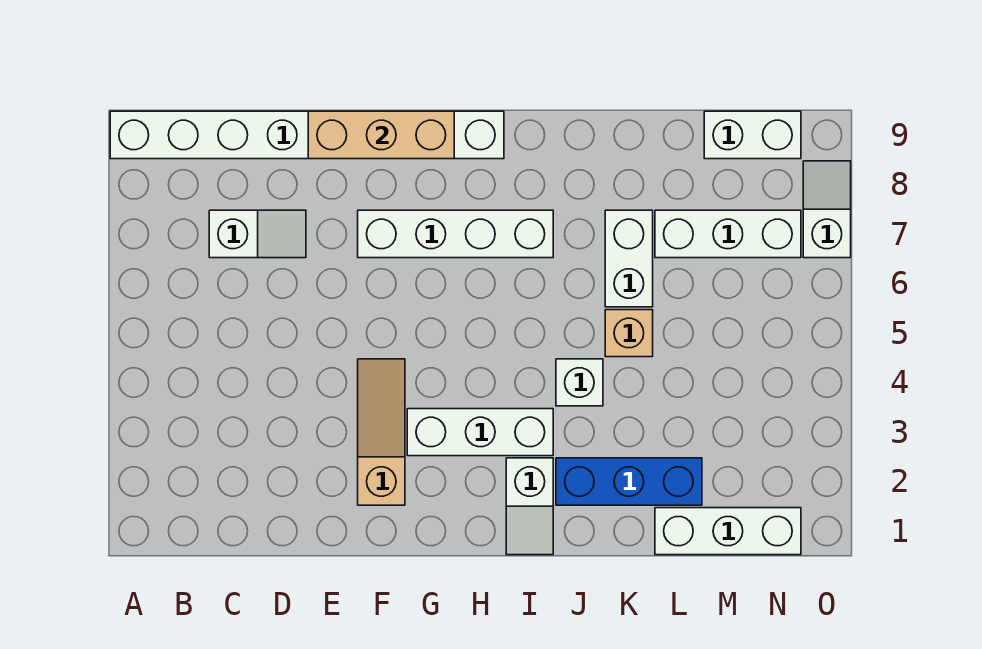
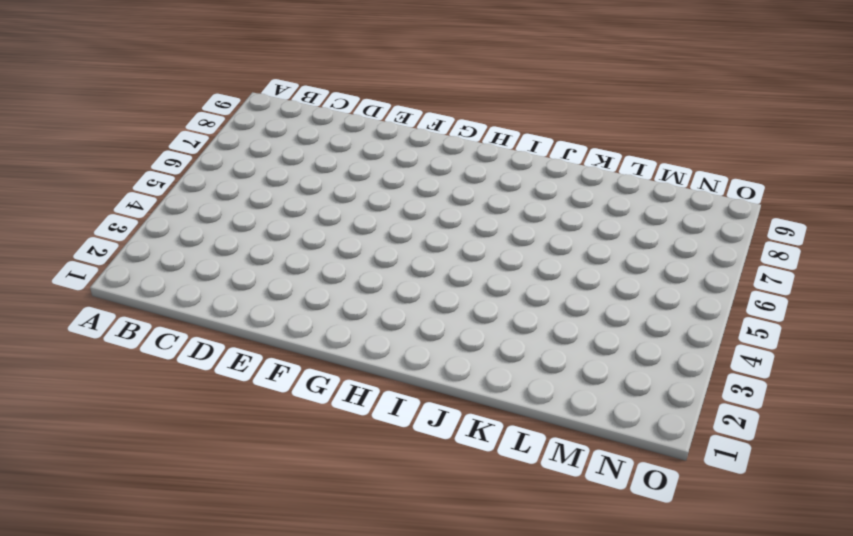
none -> white brick A9:H9 level 1
none -> white slope C7:D7 level 1 top C
none -> tan slope F2:F4 level 1 top 2

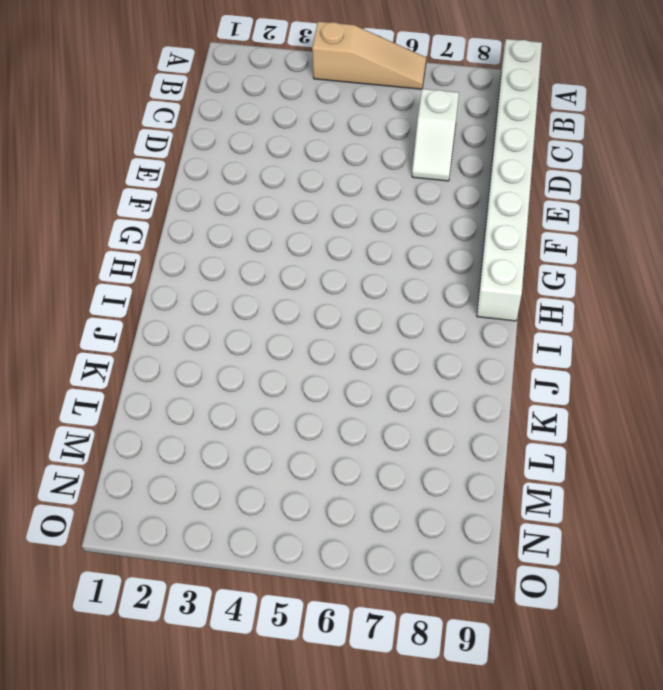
tan slope A4:A6 level 1 top 4 -> tan slope F2:F4 level 1 top 2
none -> white brick F7:I7 level 1
none -> white brick G3:I3 level 1
none -> white slope I1:I2 level 1 top 2

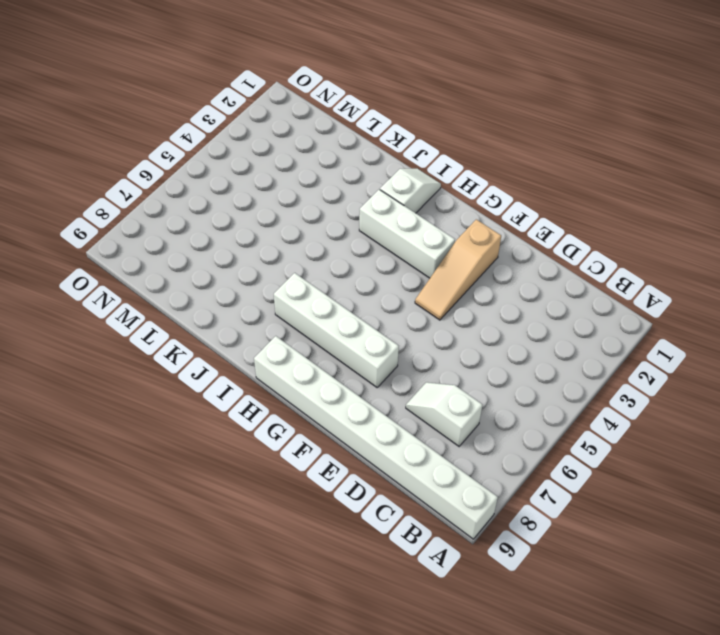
none -> blue brick J2:L2 level 1
none -> white brick J4 level 1
none -> tan brick K5 level 1

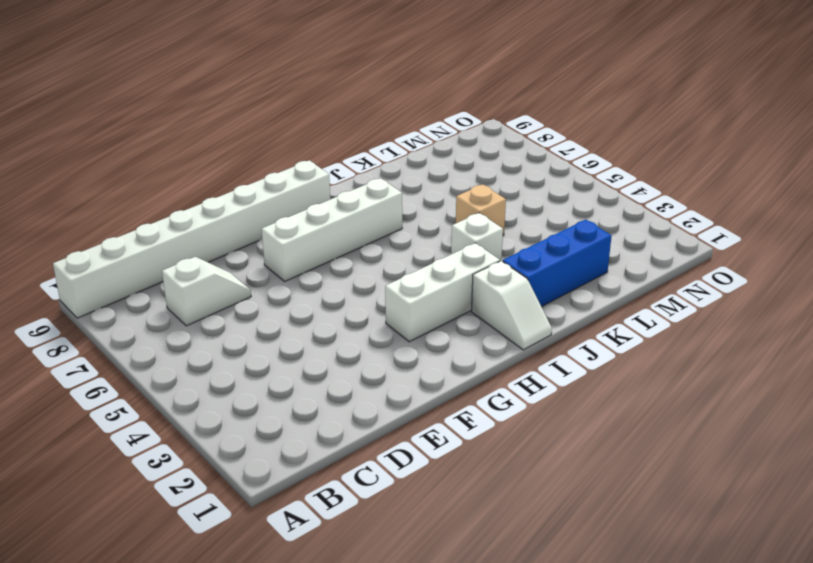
none -> tan slope F2:F4 level 1 top 2
none -> white brick K6:K7 level 1
none -> white brick L1:N1 level 1

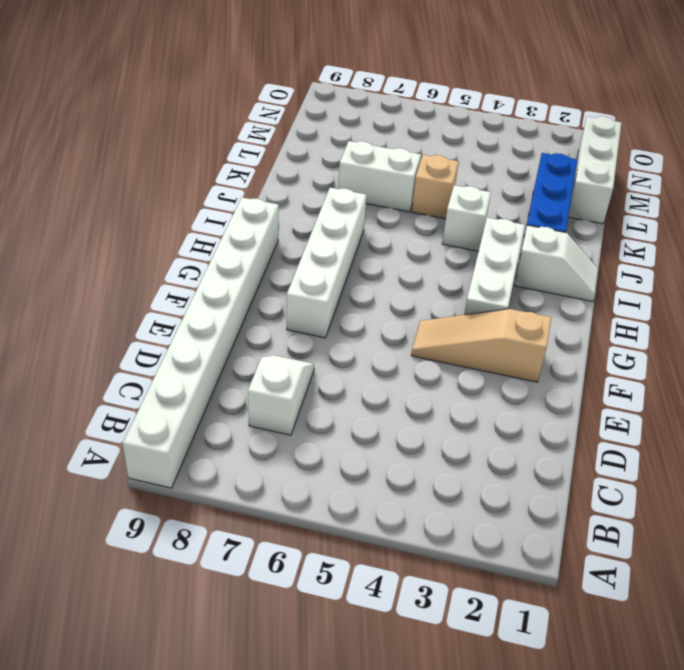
none -> white brick L7:N7 level 1
none -> white brick M9:N9 level 1
none -> white slope O7:O8 level 1 top 7

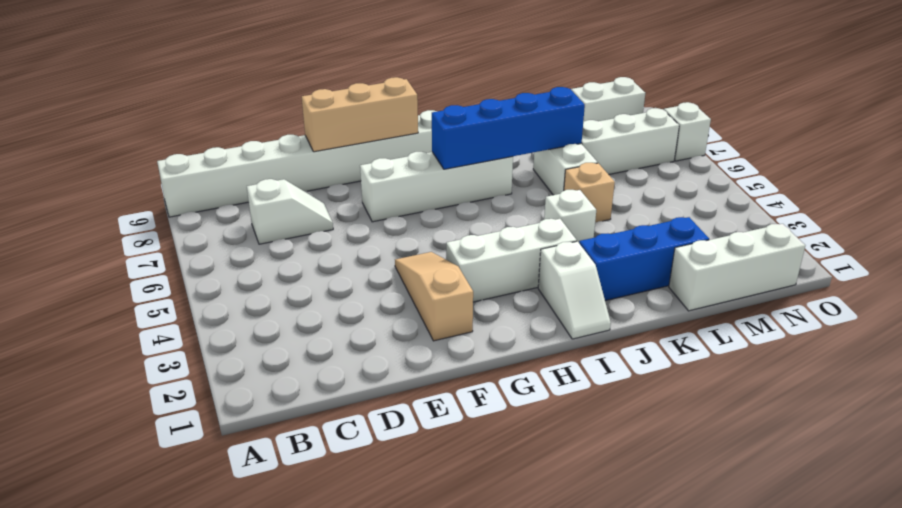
blue brick H7:K7 level 2 -> none

